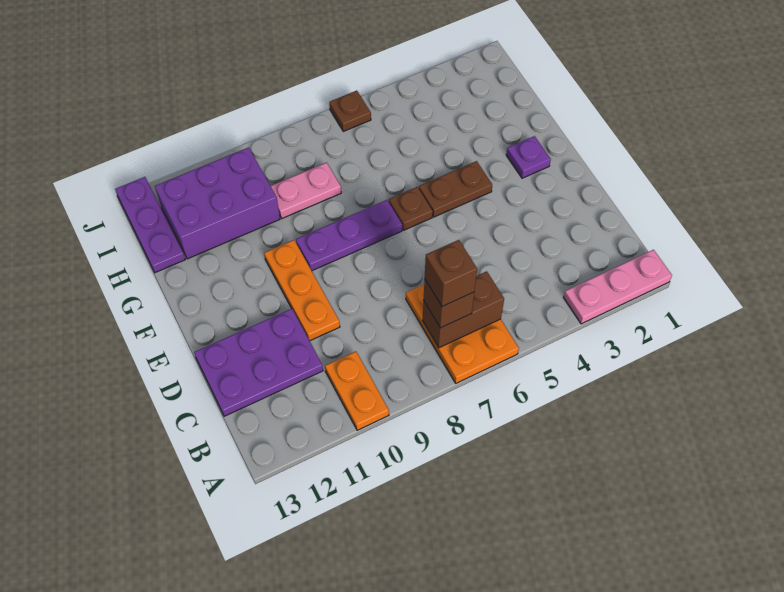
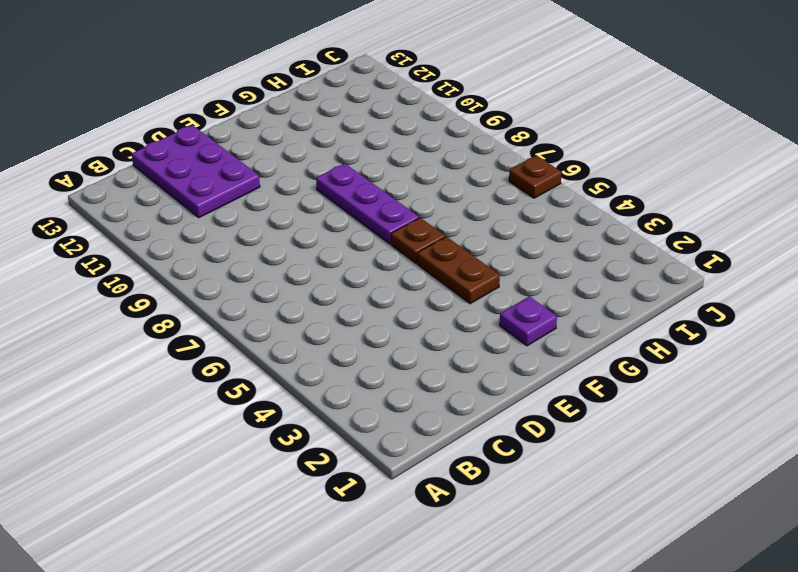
none -> pink plate A1:A3 level 1
none -> orange plate A6:C7 level 1
none -> orange plate A10:B10 level 1

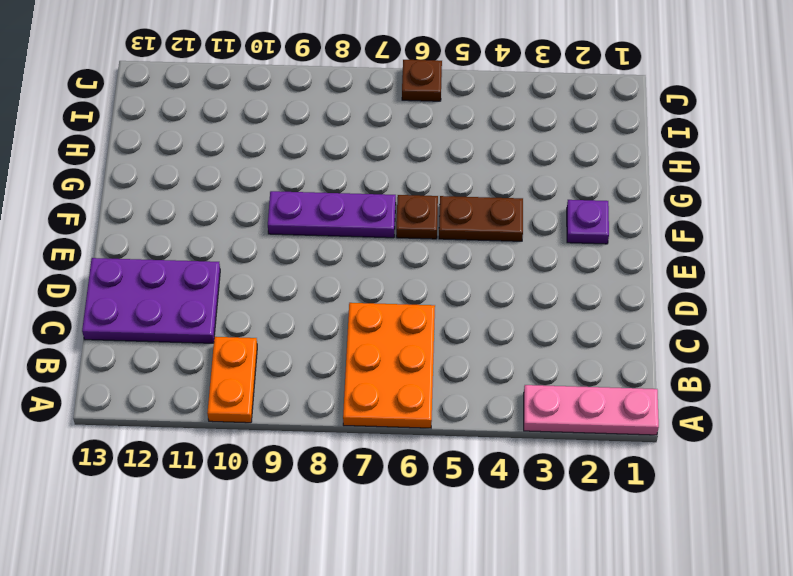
none -> orange plate D10:F10 level 1
none -> pink plate H8:H9 level 1
none -> purple brick H10:I12 level 1

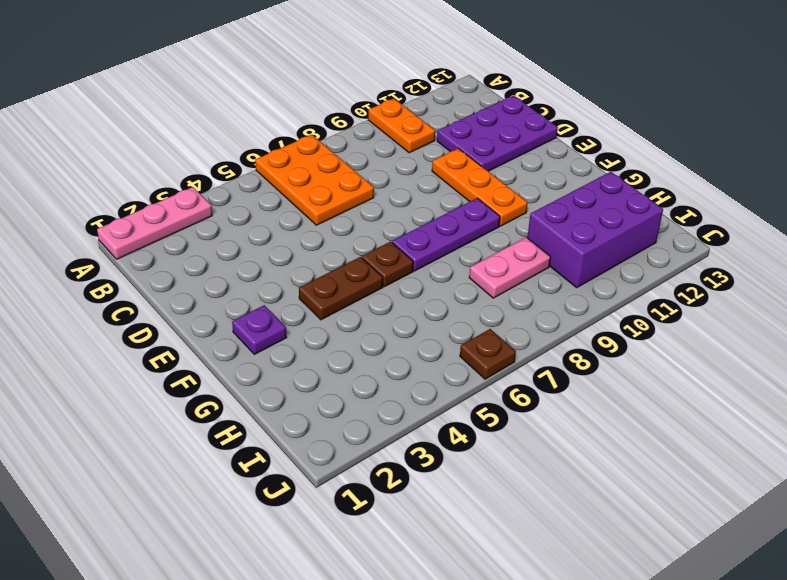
none -> purple plate H13:J13 level 1
none -> brown brick B6:B7 level 2
none -> brown brick B7 level 3

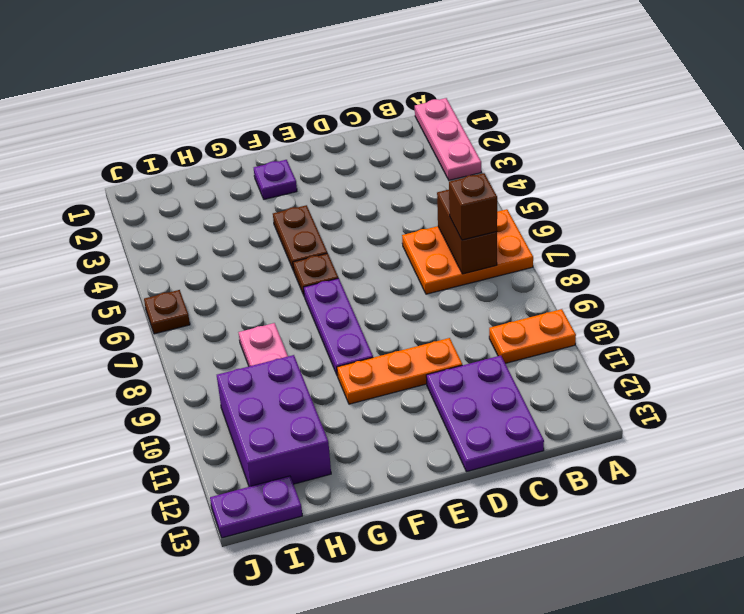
purple plate I13:J13 level 1 -> purple plate H13:J13 level 1
none -> brown brick B7 level 4

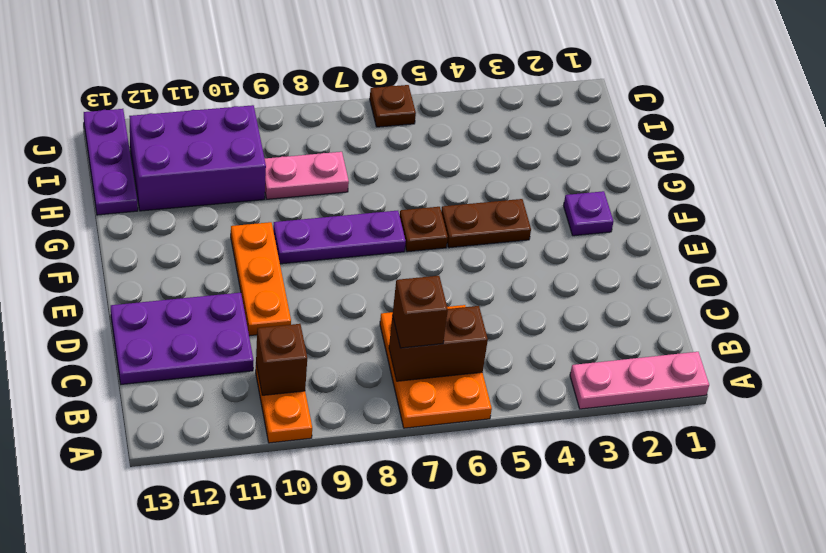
brown brick B10 level 2 -> brown brick B7 level 4

